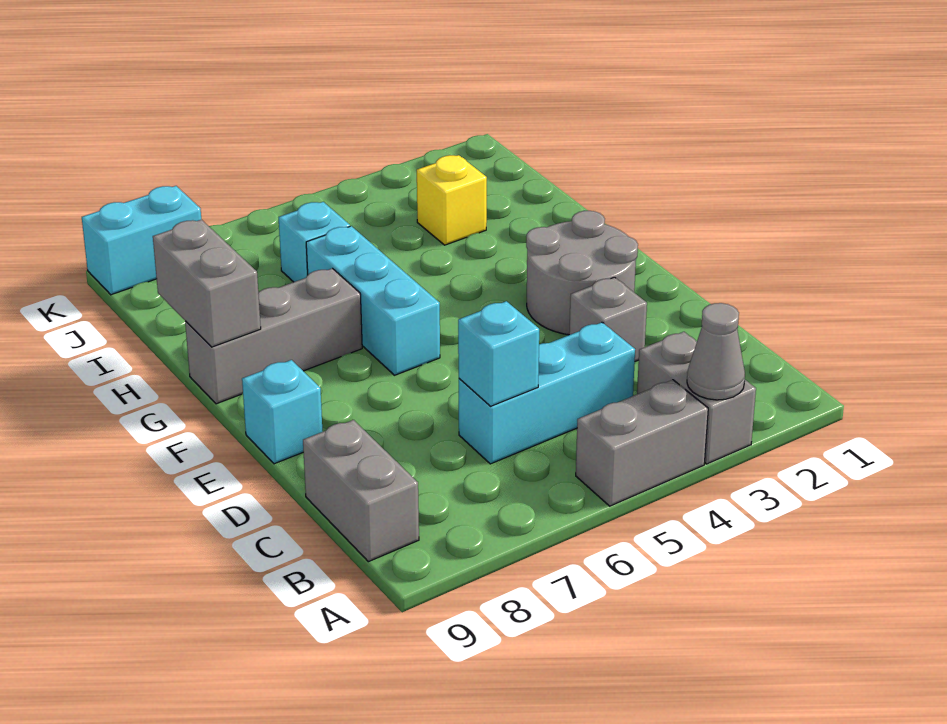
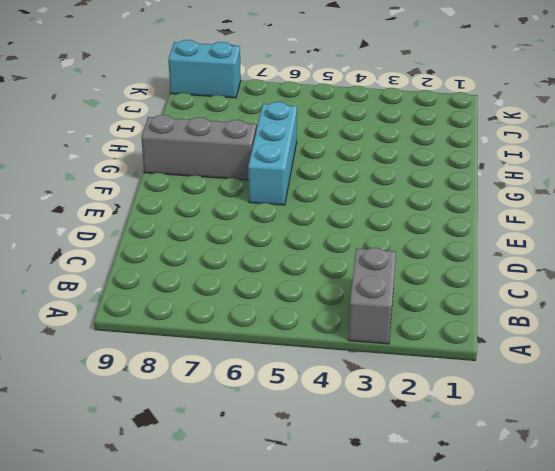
none -> grey brick A4:A5 level 1
none -> grey brick B9:C9 level 1
none -> cyan brick C4:C6 level 1

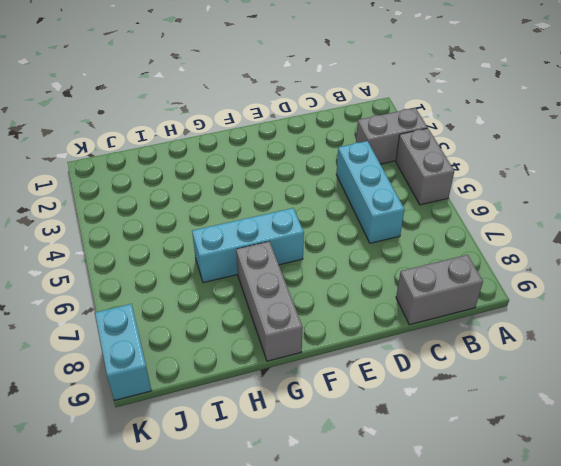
none -> grey brick D3 level 1
none -> grey round brick E2:F3 level 1
none -> cyan brick E9 level 1

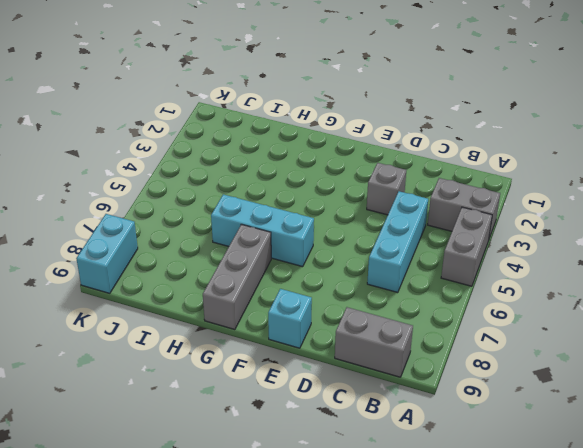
none -> grey round brick E2:F3 level 1
none -> yellow brick I3 level 1
none -> cyan brick I6 level 1

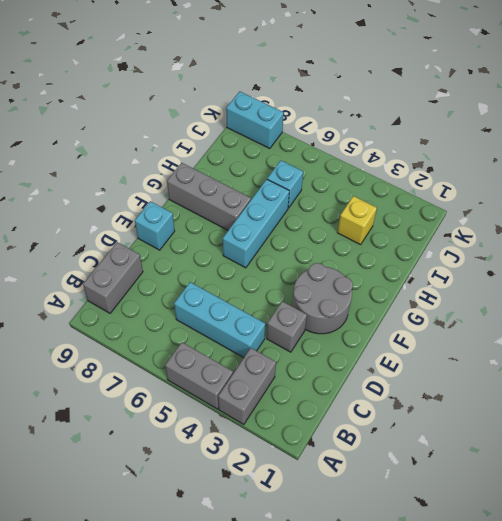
none -> grey cone A3 level 2
none -> cyan brick C6 level 2
none -> grey brick G9:H9 level 2

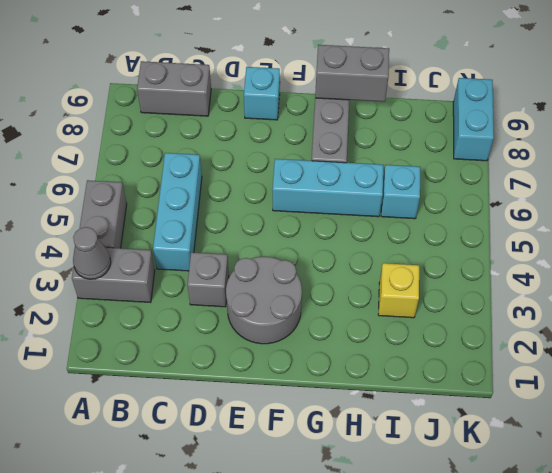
none -> cyan brick C6 level 2

